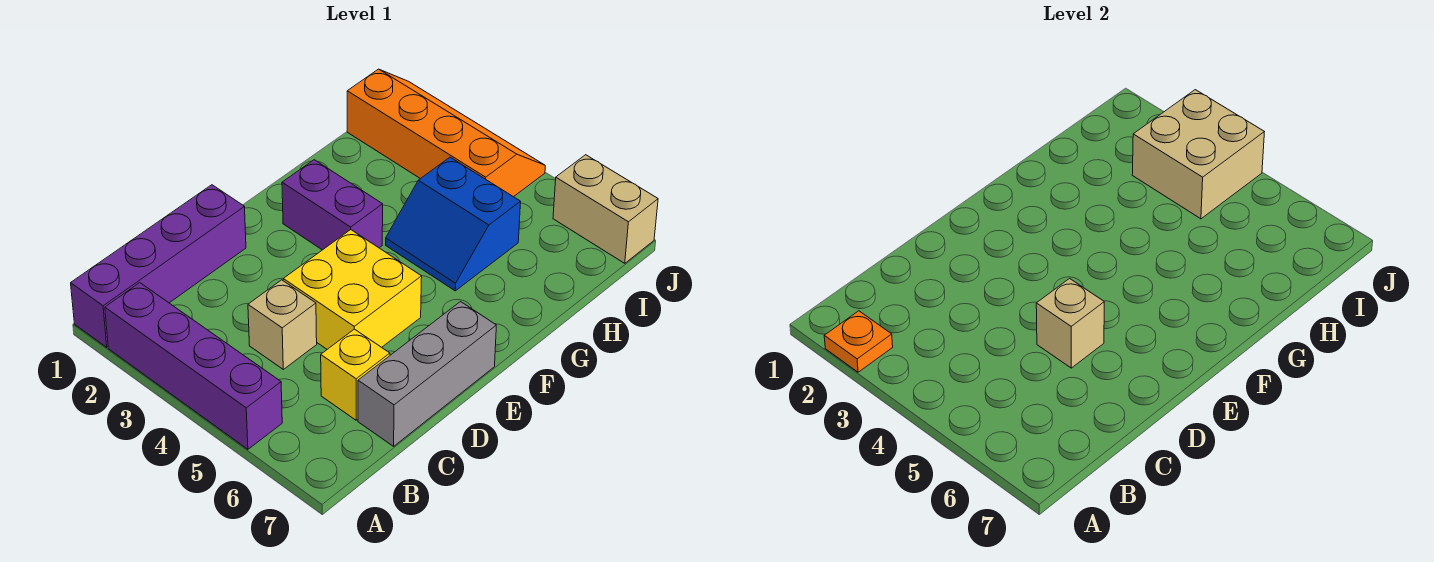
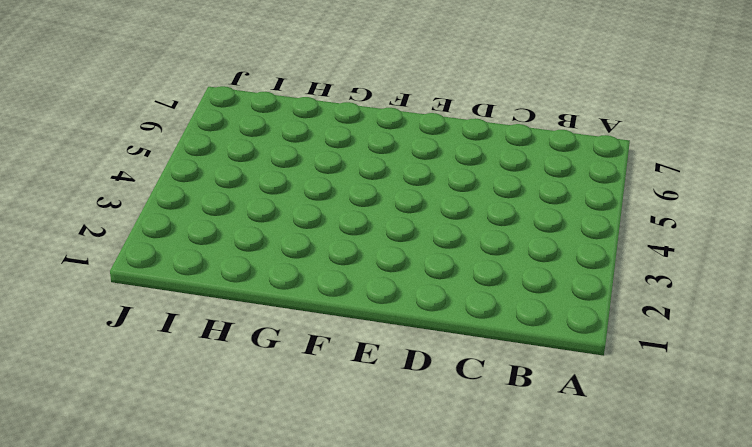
none -> purple brick A1:D1 level 1
none -> purple brick A2:A5 level 1
none -> tan brick C4 level 1

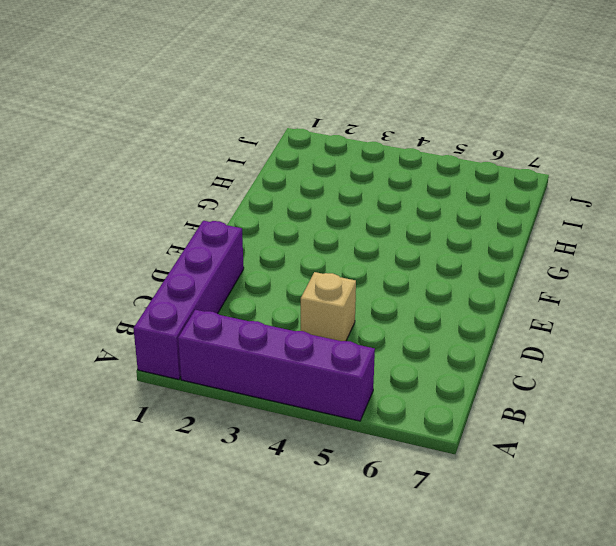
none -> yellow brick C6 level 1
none -> grey brick C7:E7 level 1
none -> yellow brick D4:E5 level 1

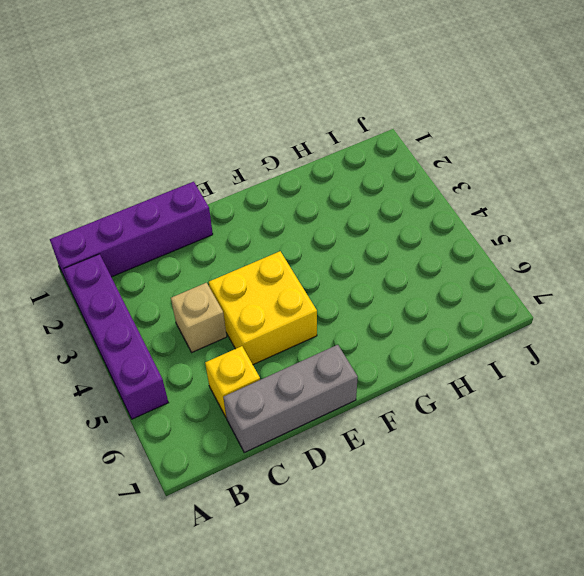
none -> purple brick F2:F3 level 1
none -> blue slope G4:H5 level 1 top H
none -> orange slope I1:J4 level 1 top I

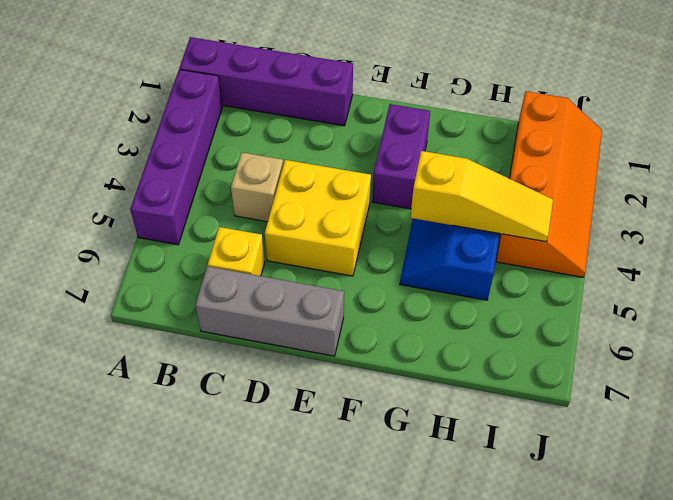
yellow slope G4:I4 level 2 top G -> tan brick I3:J4 level 2
none -> tan brick J6:J7 level 1
none -> orange plate A2 level 2
none -> tan brick D5 level 2

